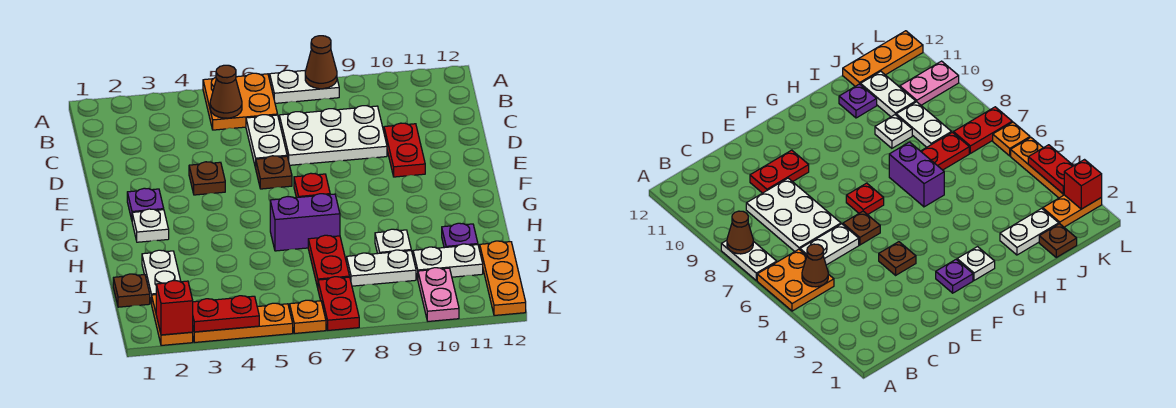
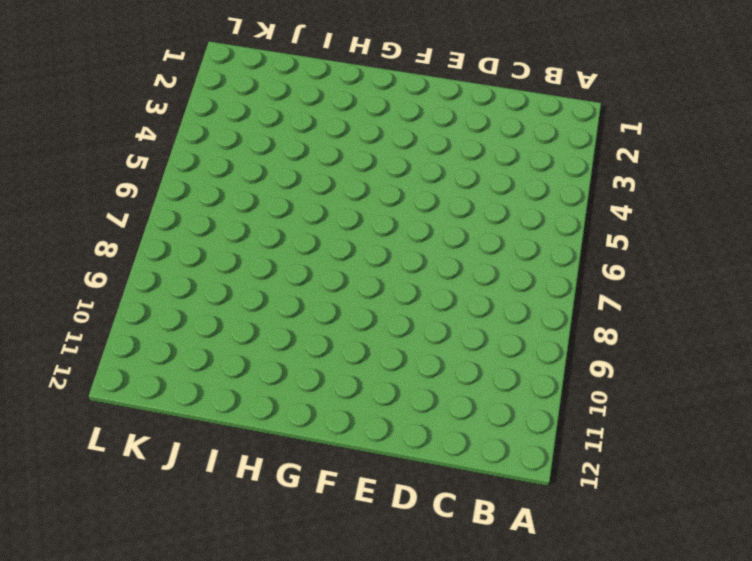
none -> orange plate A5:B6 level 1
none -> white plate A7:A8 level 1
none -> white plate C6:D6 level 1

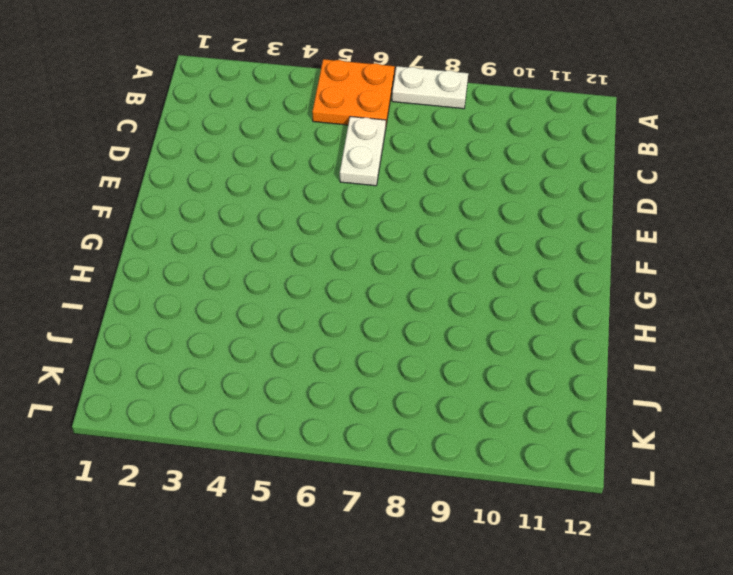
none -> white plate C7:D9 level 1
none -> red plate D10:E10 level 1
none -> brown plate E4 level 1

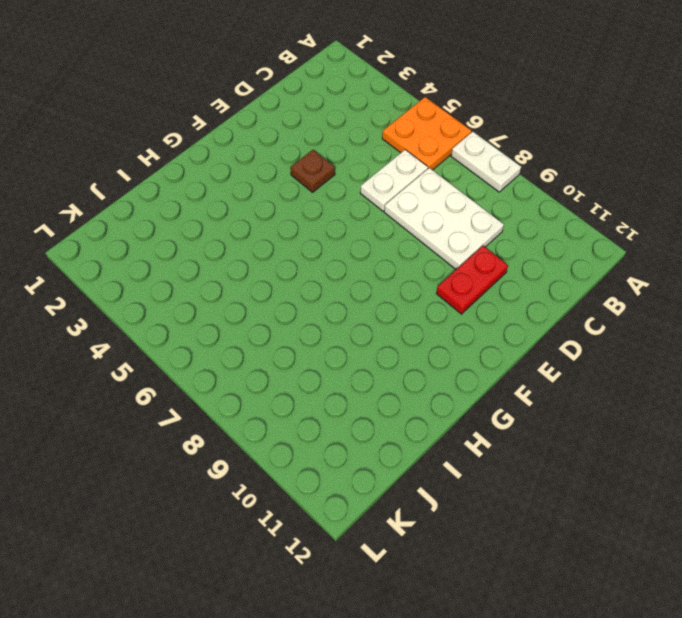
none -> brown plate E6 level 1
none -> purple plate F2 level 1
none -> red plate F7 level 1

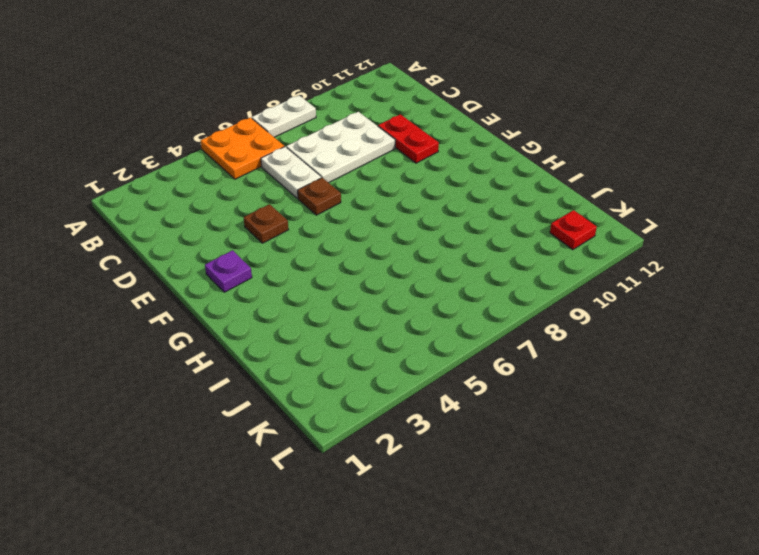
red plate K11 level 1 -> red plate F7 level 1
none -> white plate G2 level 1
none -> purple brick H6:H7 level 1
none -> white plate I2:J2 level 1

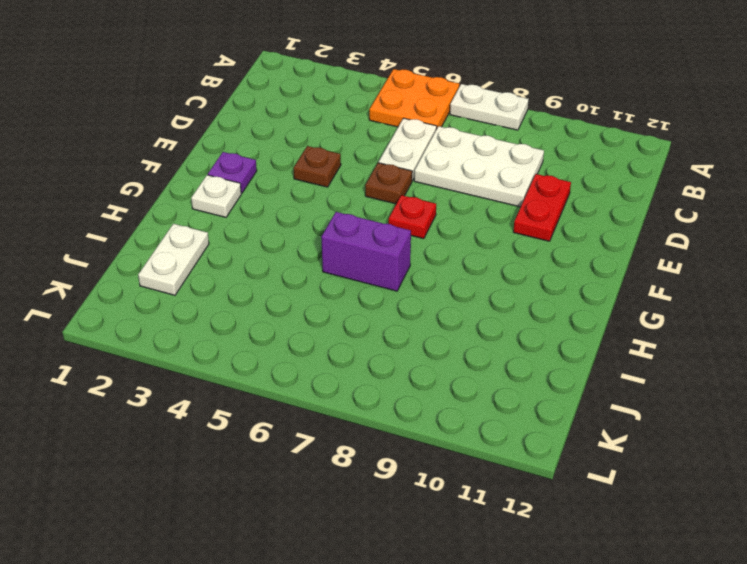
none -> red plate I7:J7 level 1
none -> white plate I9 level 1
none -> purple plate I11 level 1

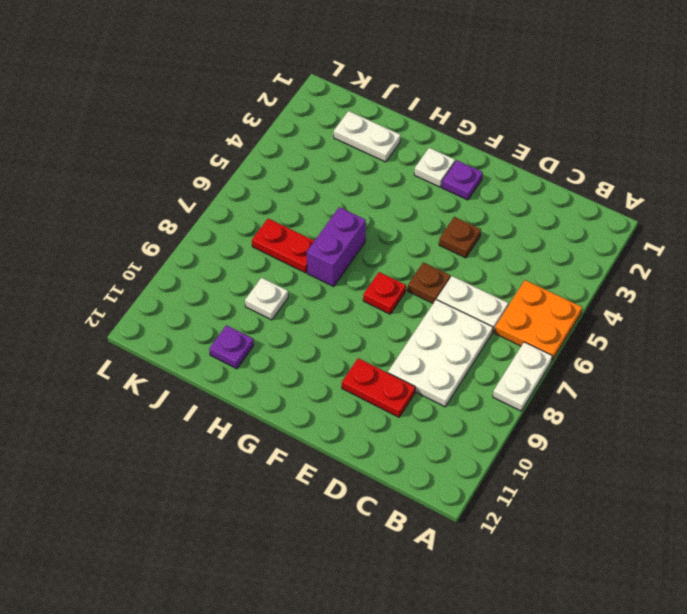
none -> brown plate J1 level 1
none -> white plate J8:J9 level 1
none -> white plate J10:J11 level 1

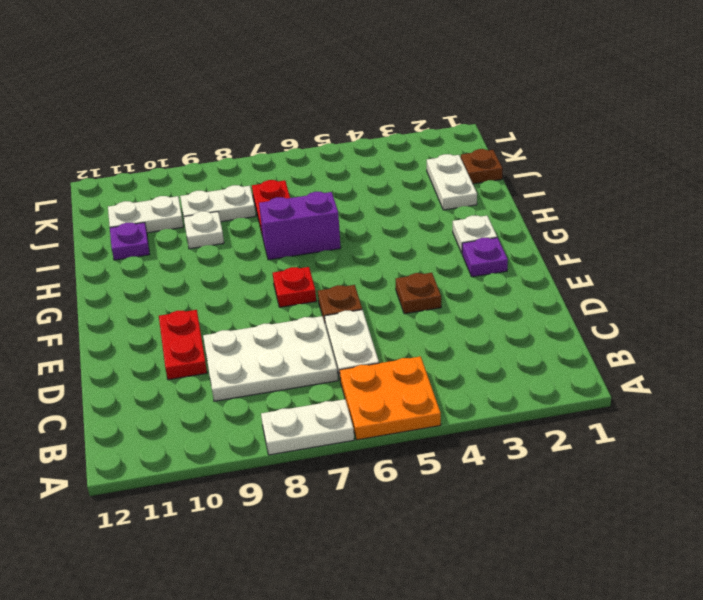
none -> orange plate J12:L12 level 1
none -> orange plate K2:L2 level 1
none -> red plate K7:L7 level 1

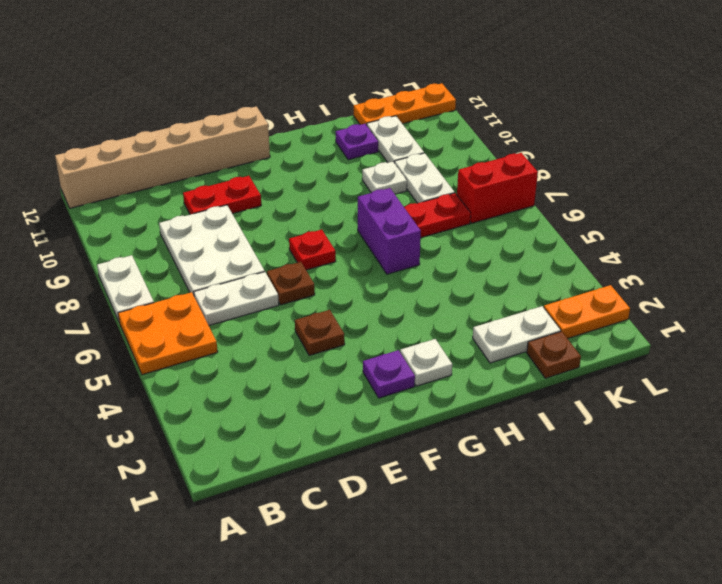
tan brick A12:F12 level 1 -> none
red brick K7:L7 level 1 -> red plate K7:L7 level 1
none -> pink plate K10:L10 level 1
none -> orange plate L3:L5 level 1
none -> orange plate L6 level 1

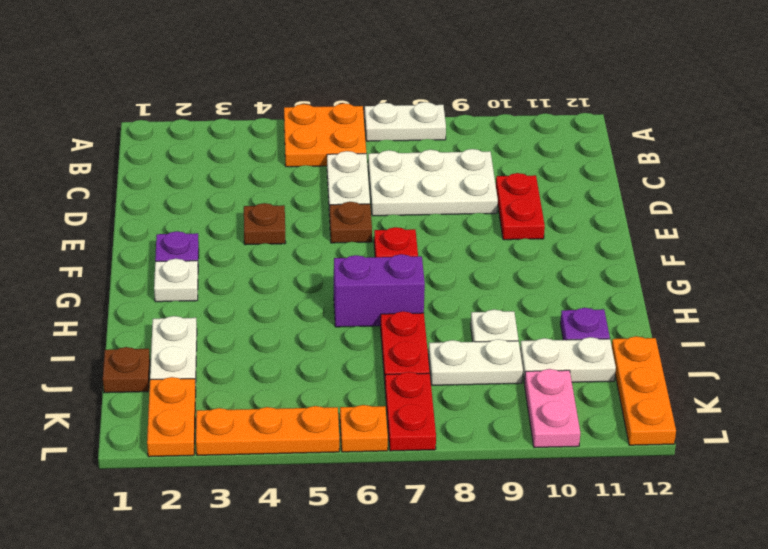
none -> brown cone A8 level 2
none -> brown cone B5 level 2
none -> red brick L2 level 2

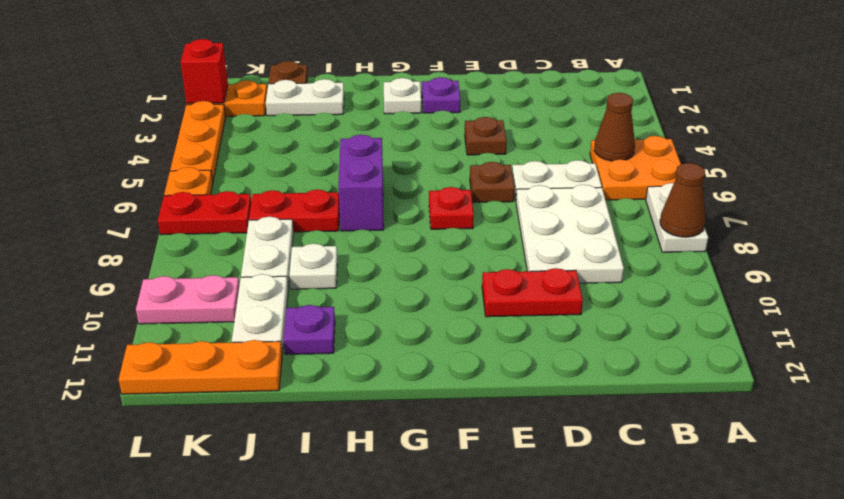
none -> red plate L3:L4 level 2

